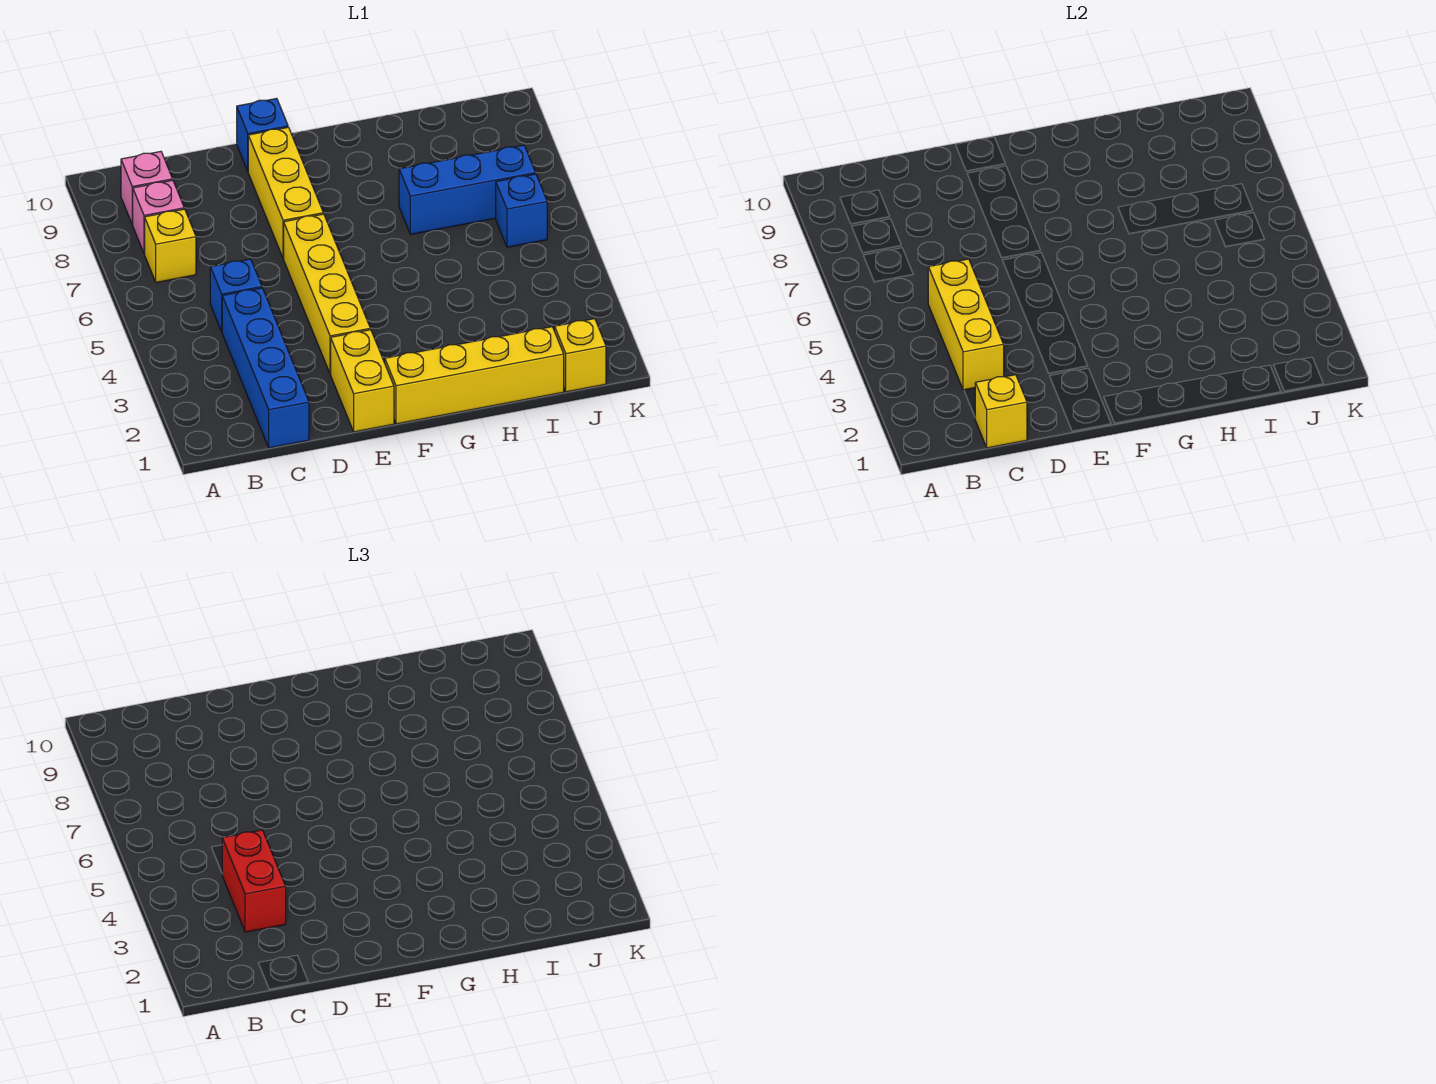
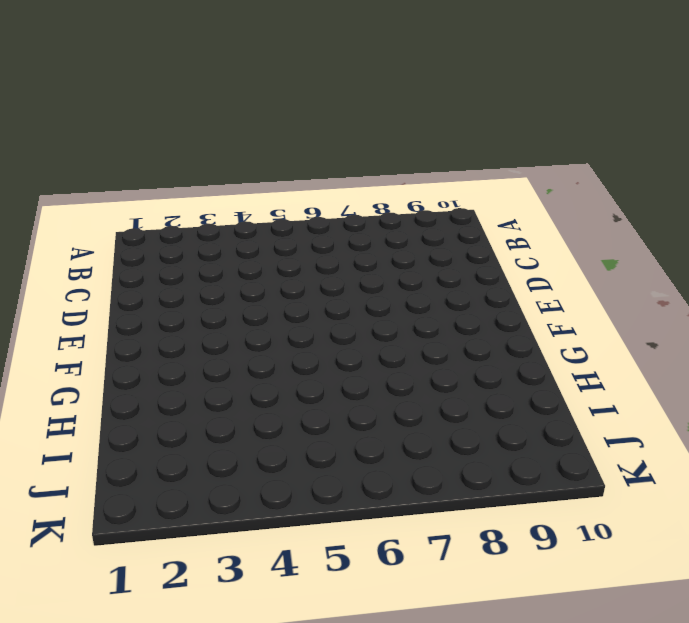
none -> yellow brick B7 level 1
none -> pink brick B8 level 1
none -> pink brick B9 level 1

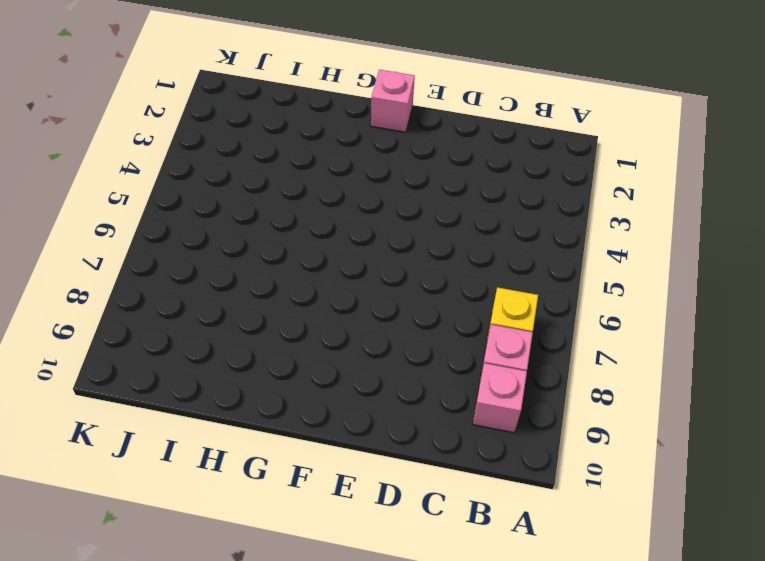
pink brick F1 level 1 -> yellow brick F1:I1 level 1
none -> blue brick C1:C4 level 1
none -> blue brick C5 level 1
none -> yellow brick E1:E2 level 1

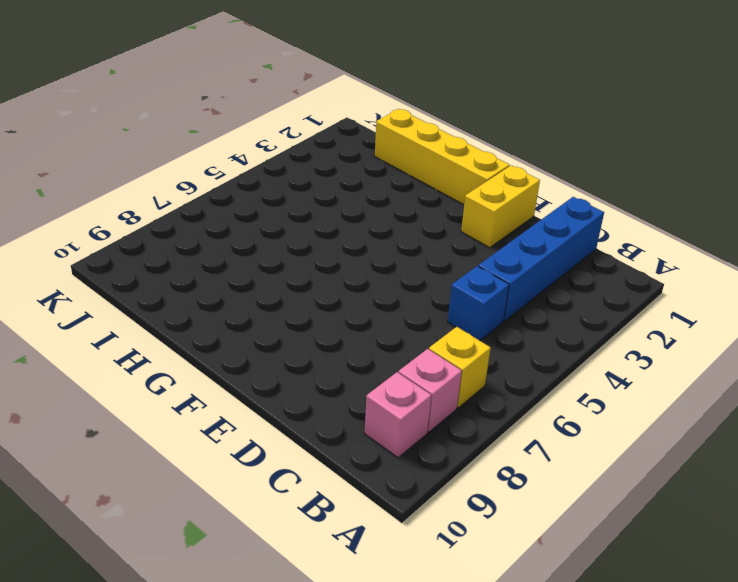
none -> yellow brick E3:E6 level 1
none -> yellow brick E7:E9 level 1
none -> blue brick E10 level 1

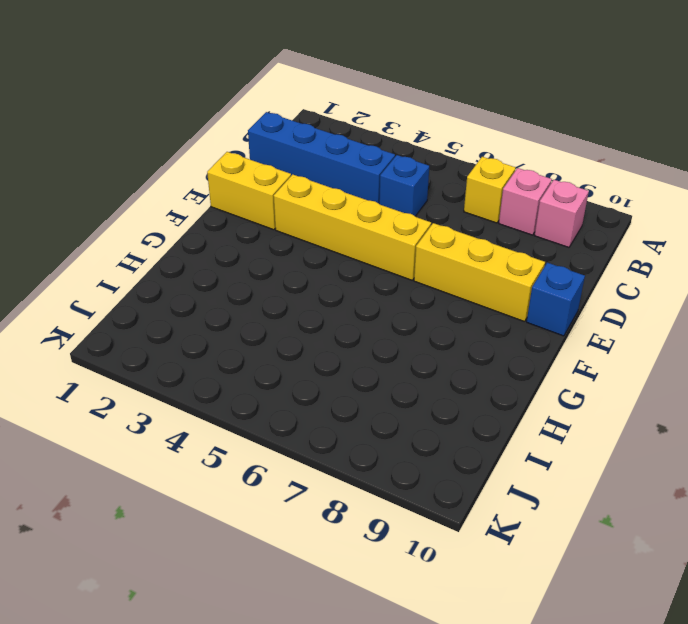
none -> yellow brick F1:I1 level 1
none -> blue brick H7:J7 level 1
none -> yellow brick J1 level 1

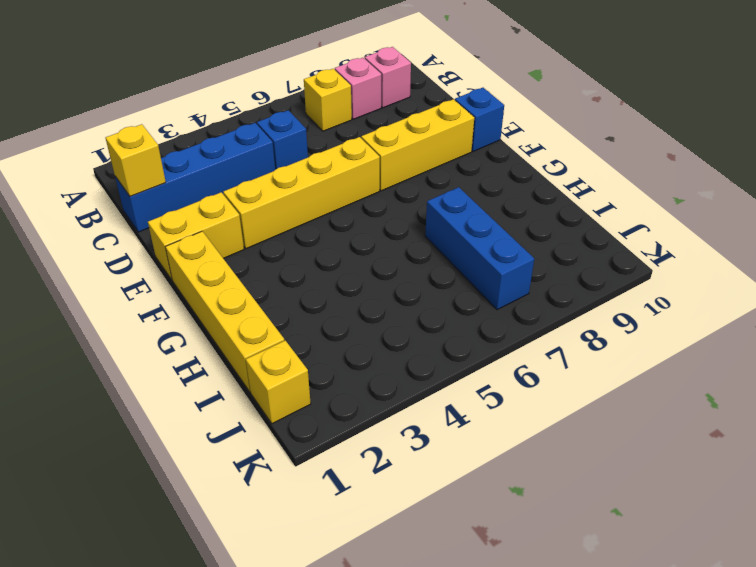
none -> blue brick J6 level 1
none -> yellow brick C3:C5 level 2
none -> red brick C3:C4 level 3

